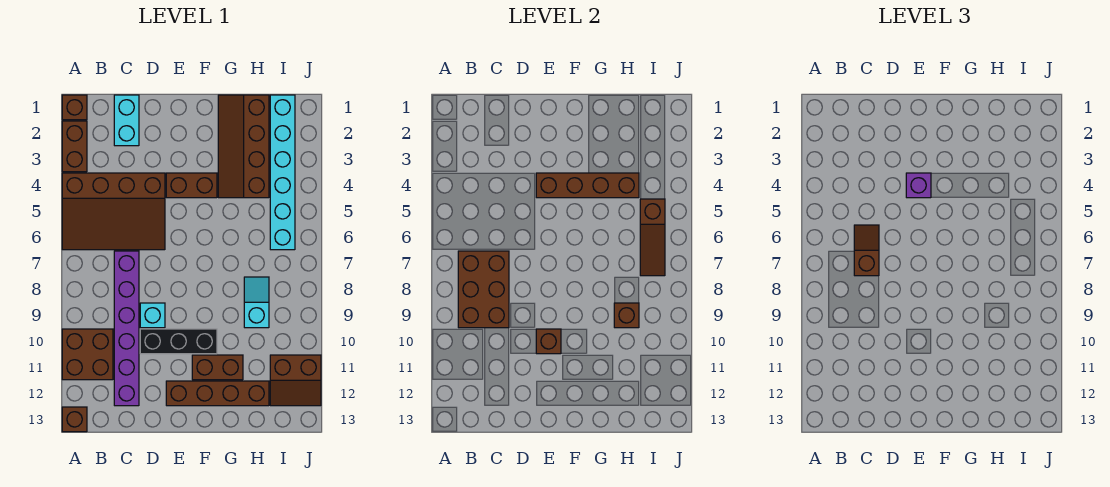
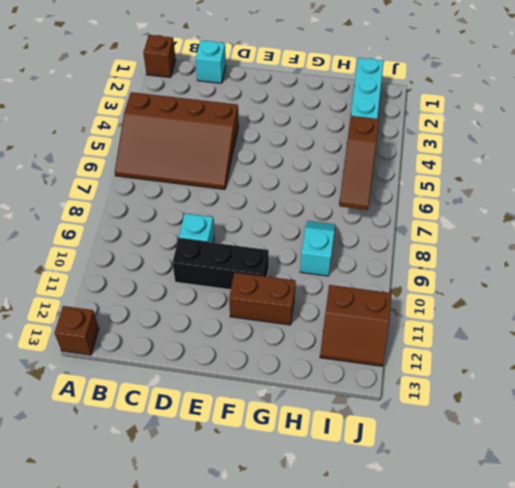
cyan brick C1 level 1 -> cyan brick C1:C2 level 1
none -> brown brick A2:A3 level 1
none -> brown brick A10:B11 level 1
none -> purple brick C7:C12 level 1

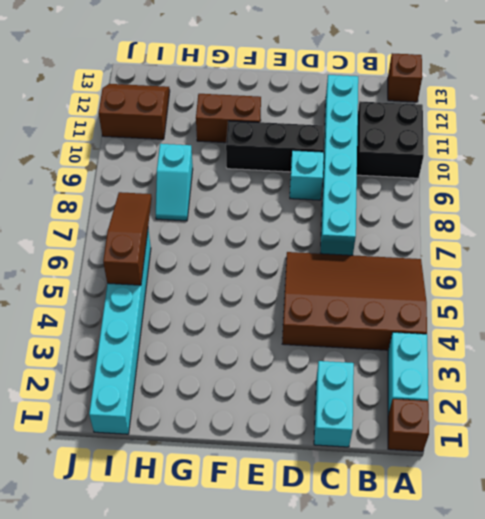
cyan brick A2:A3 level 1 -> brown brick A2:A3 level 1
black brick A10:B11 level 1 -> brown brick A10:B11 level 1
cyan brick C7:C12 level 1 -> purple brick C7:C12 level 1
none -> brown brick E4:F4 level 1
none -> brown brick E12:H12 level 1
none -> brown slope G1:H4 level 1 top H

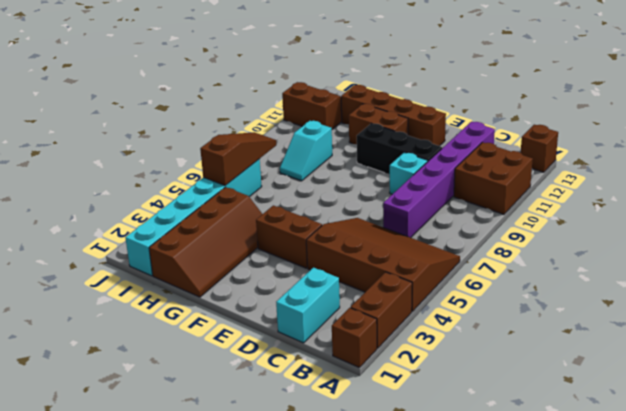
none -> brown brick B7:C9 level 2
none -> brown brick E4:H4 level 2
none -> brown brick E10 level 2

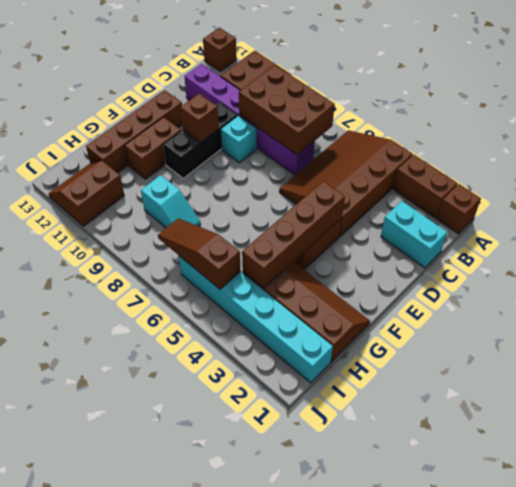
none -> brown brick H9 level 2
none -> brown slope C6:C7 level 3 top 7
none -> purple brick E4 level 3

